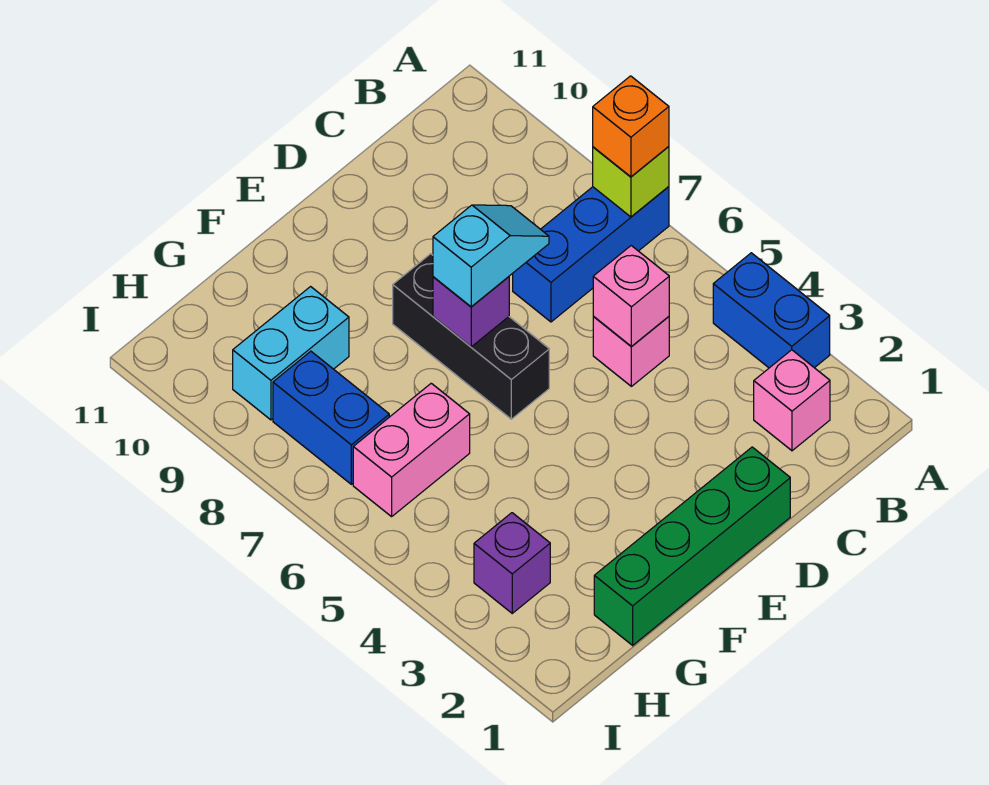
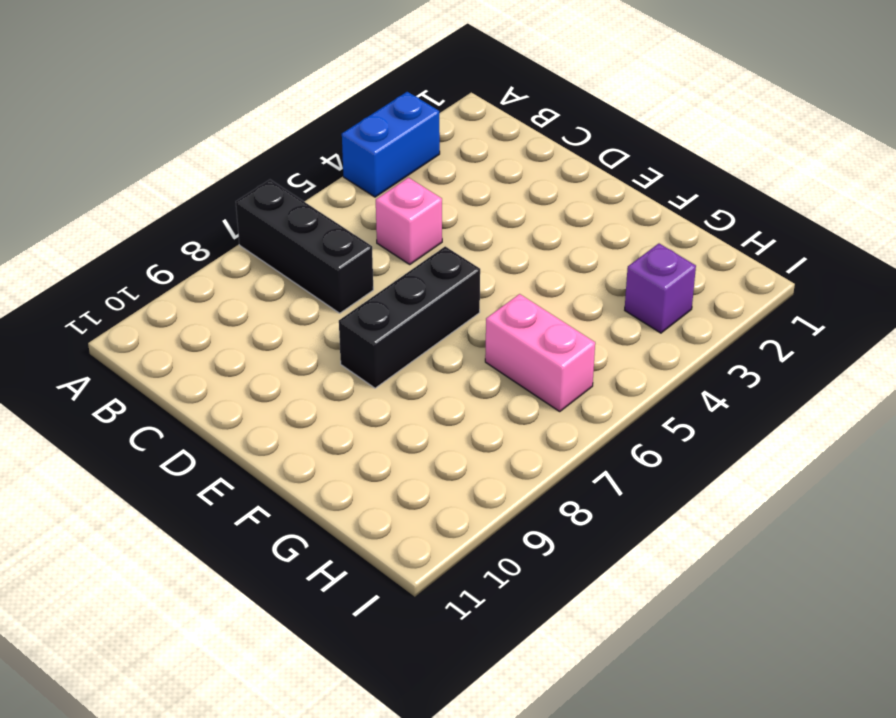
black brick A7:C7 level 1 -> blue brick A7:C7 level 1
none -> pink brick B2 level 1
none -> green brick D1:G1 level 1
none -> cyan brick G9:H9 level 1

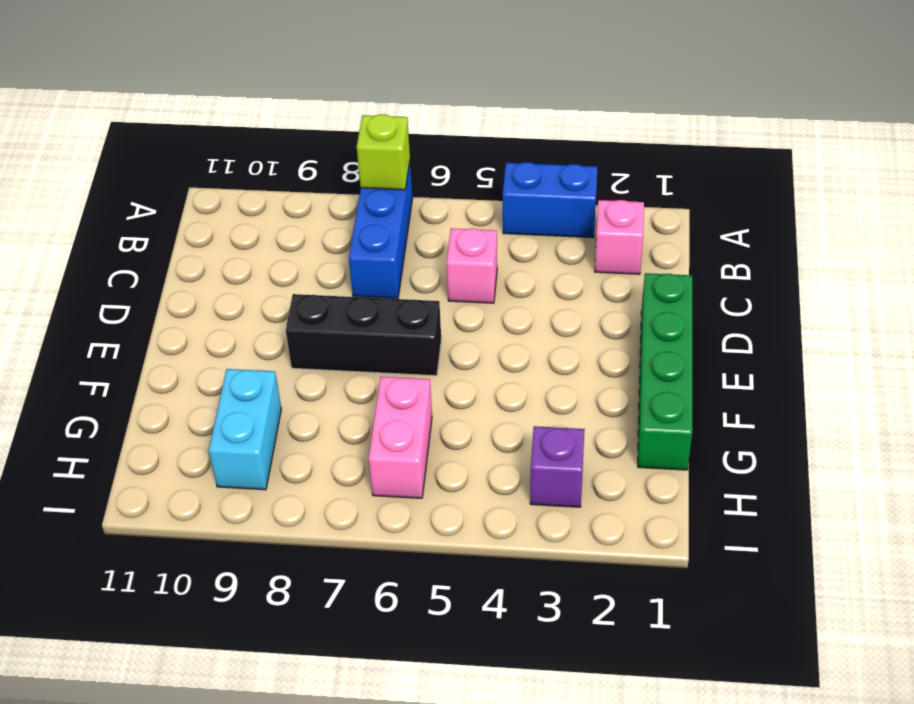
none -> blue brick H7:H8 level 1
none -> pink brick C5 level 2
none -> purple brick E7 level 2

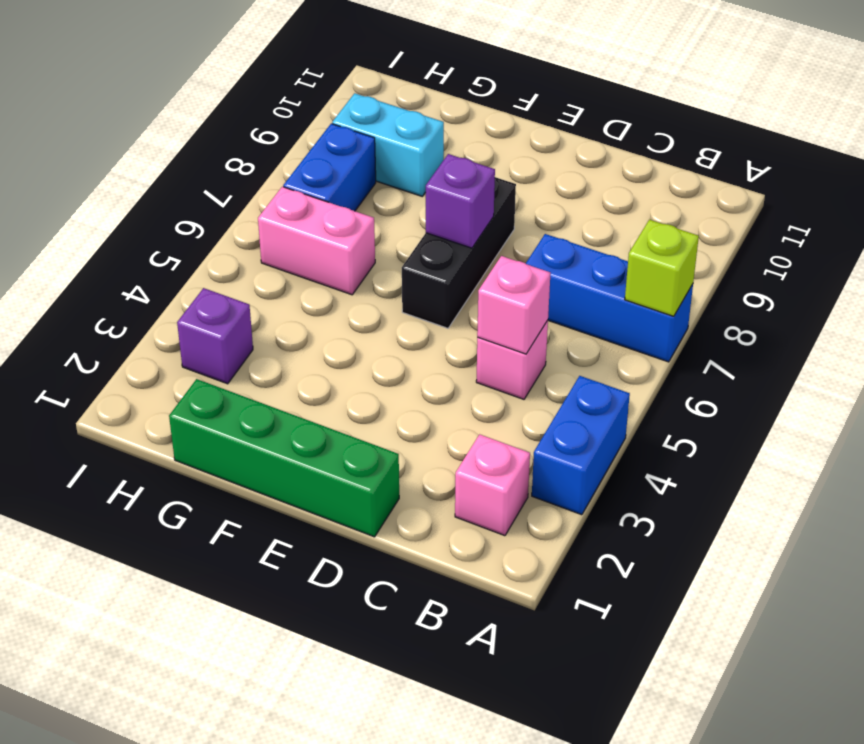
none -> orange brick A7 level 3
none -> cyan slope D7:E7 level 3 top E

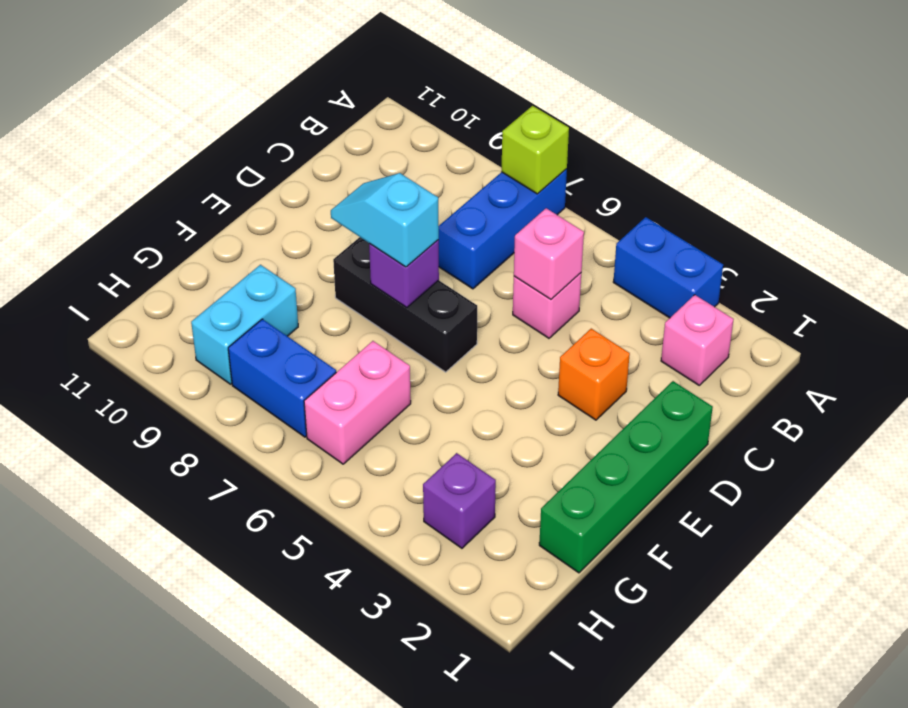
orange brick D3 level 1 -> orange brick A7 level 3
cyan slope E7:E8 level 3 top 7 -> cyan slope D7:E7 level 3 top E

